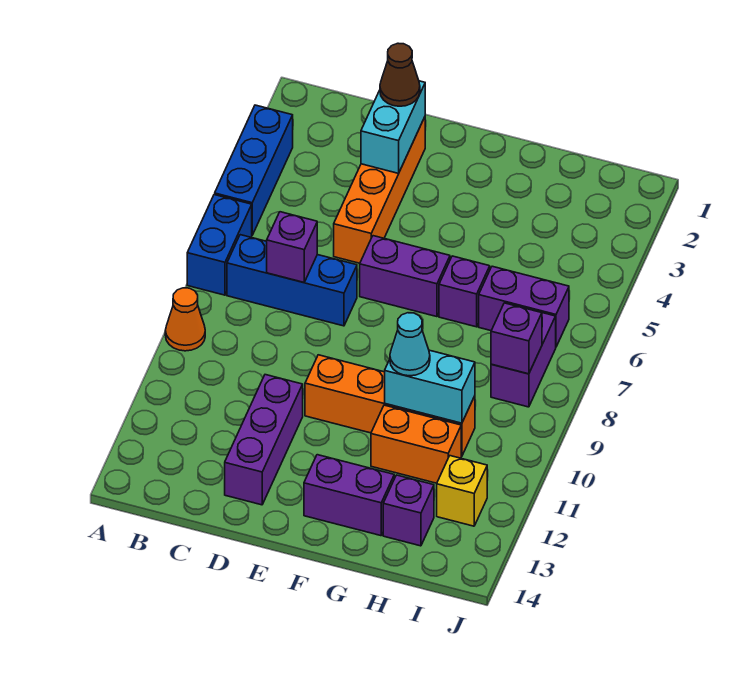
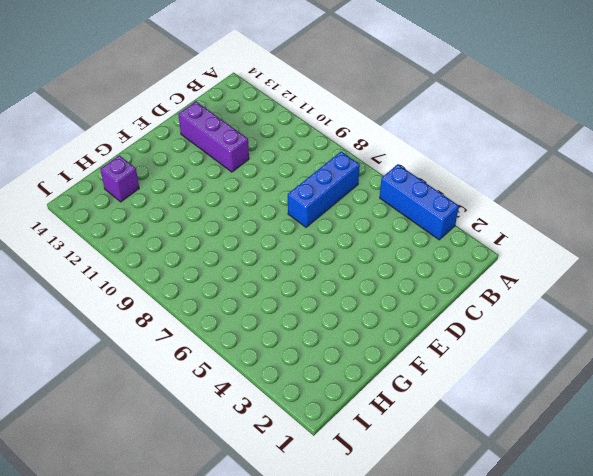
none -> blue brick A6:A7 level 1
none -> orange cone A9 level 1
none -> orange brick D2:D5 level 1

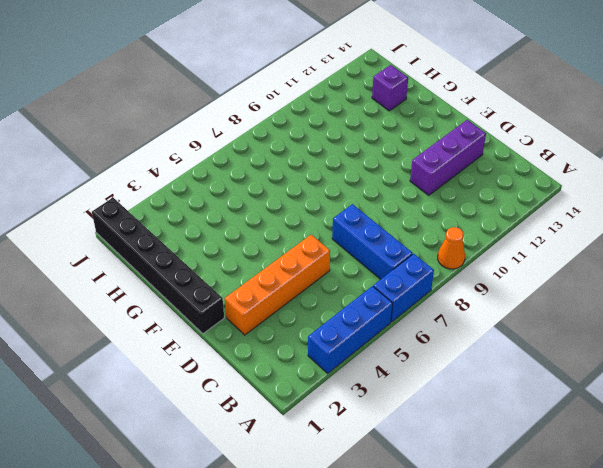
black brick E1:J1 level 1 -> none
none -> purple brick E6:F6 level 1
none -> orange brick E10:H10 level 1
none -> purple brick F13:G13 level 1

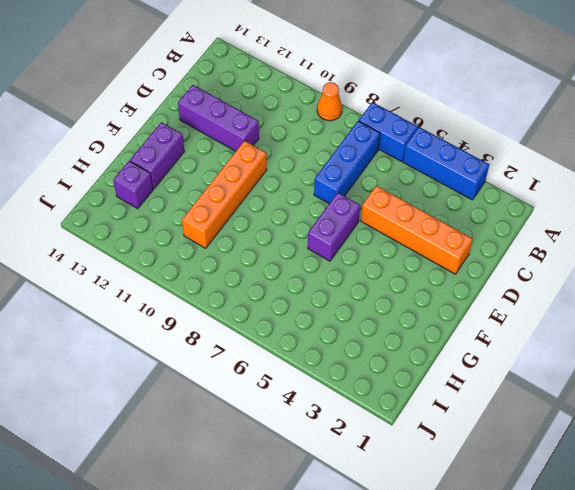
none -> purple brick G6 level 1
none -> orange brick G11:H11 level 1
none -> purple brick H6:I6 level 1

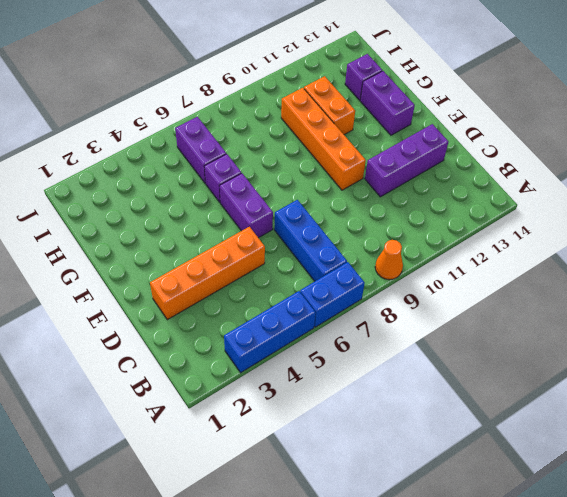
none -> purple brick I7:I8 level 1
none -> yellow brick I12 level 1
none -> purple brick C7 level 2

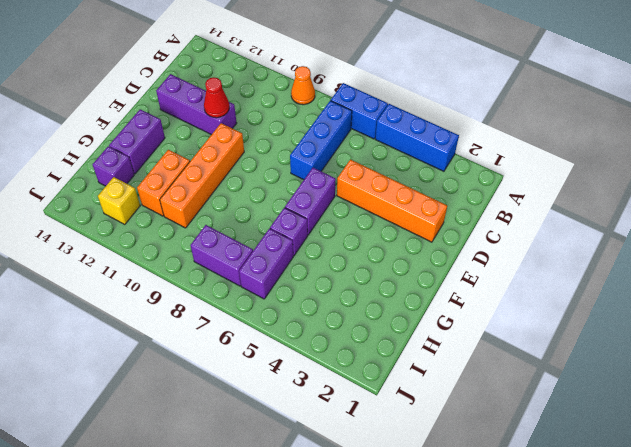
red cone D11 level 2 -> none
none -> purple brick C7 level 2
none -> cyan brick D2:D3 level 2
none -> cyan brick G10:H10 level 2

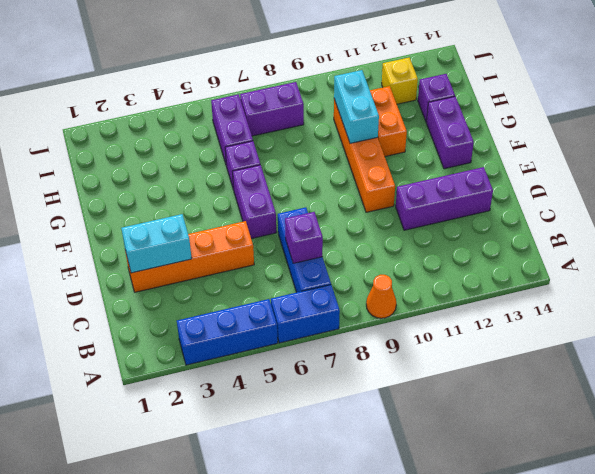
none -> purple brick I8 level 2
none -> brown cone D2 level 3
none -> cyan cone G10 level 3

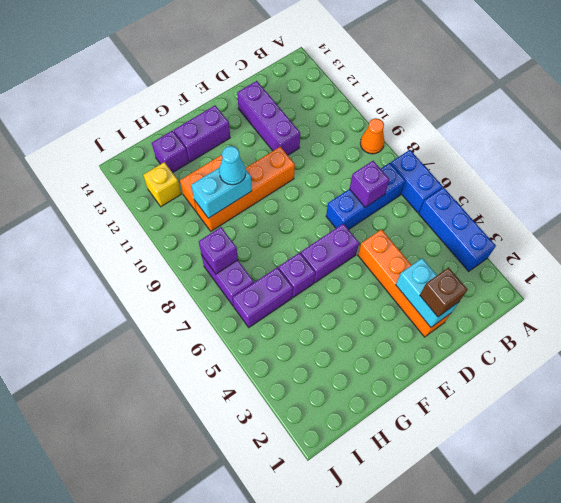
brown brick D2 level 3 -> brown cone D2 level 3

